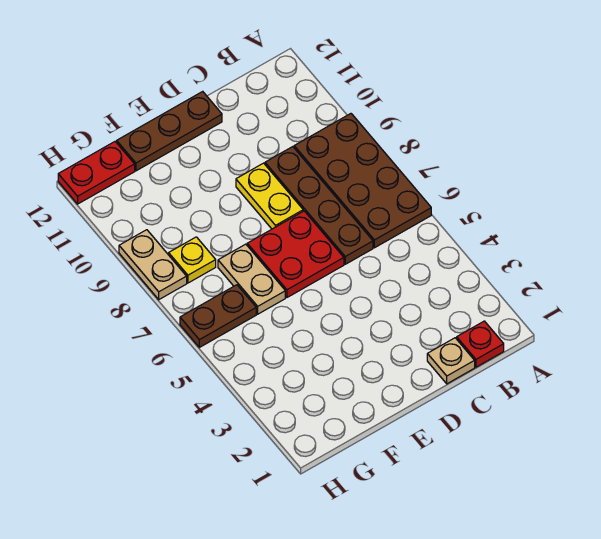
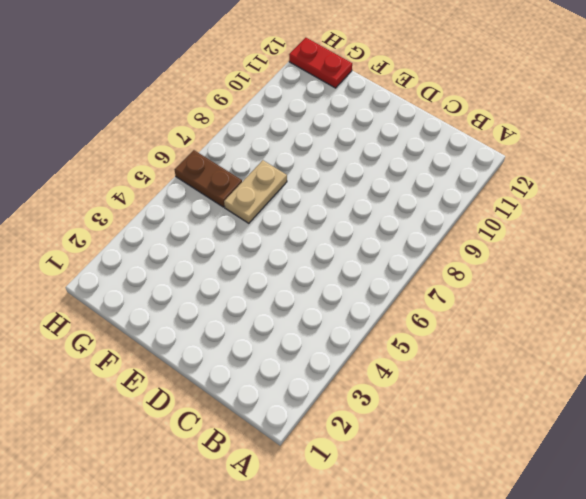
none -> brown plate A6:B9 level 1
none -> red plate B1 level 1
none -> tan plate C1 level 1

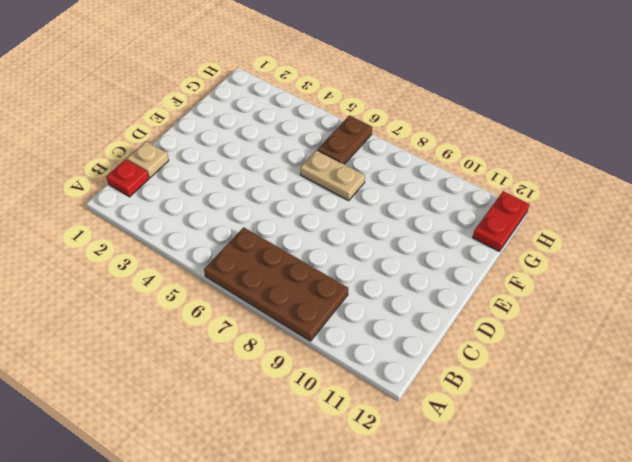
none -> brown plate C6:C9 level 1
none -> red plate D6:E7 level 1
none -> yellow plate D8:D9 level 1

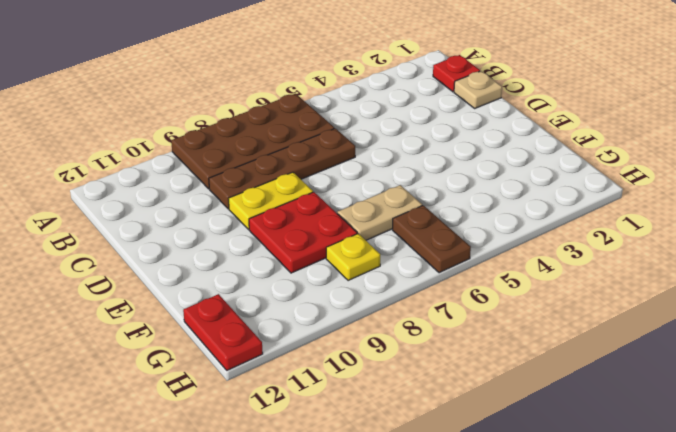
red plate E8:F9 level 1 -> red plate D6:E7 level 1
none -> brown plate D12:F12 level 1
none -> tan plate H8:H9 level 1

